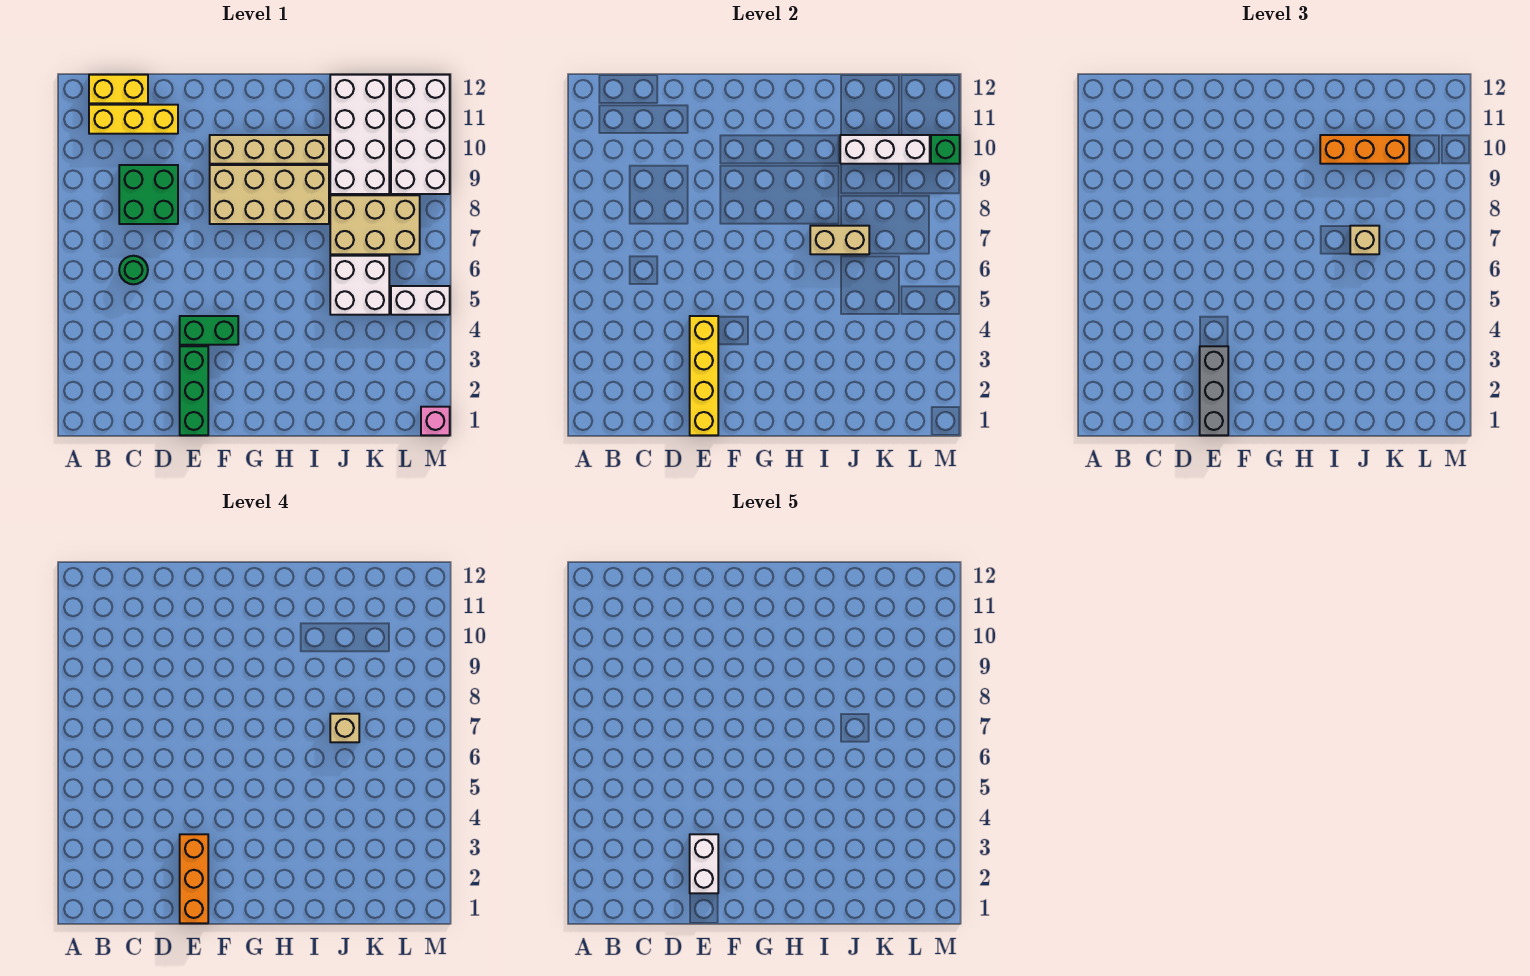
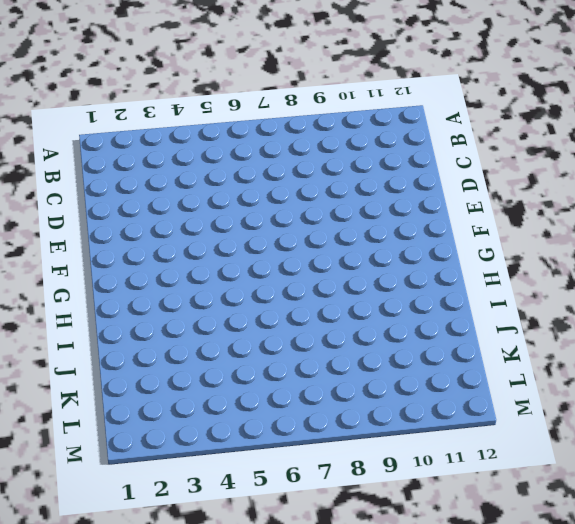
none -> yellow brick B11:D11 level 1
none -> yellow brick B12:C12 level 1
none -> green round brick C6 level 1

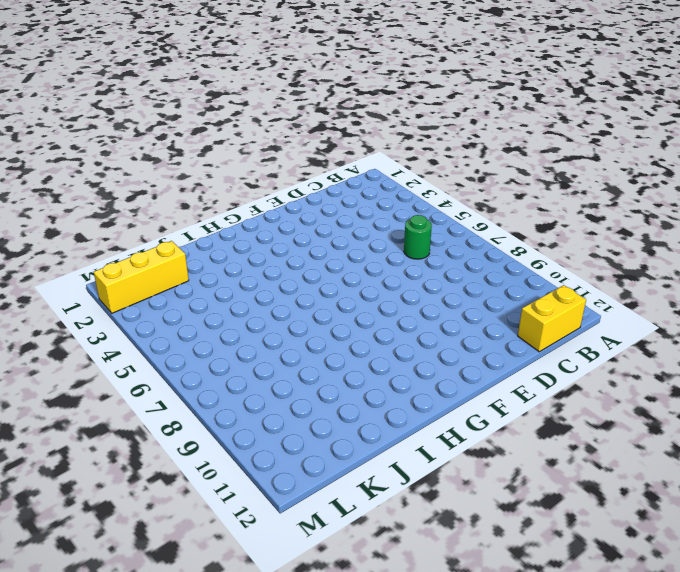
yellow brick K2:M2 level 1 -> yellow brick B11:D11 level 1
none -> green brick C8:D9 level 1
none -> green brick E1:E3 level 1
none -> green brick E4:F4 level 1

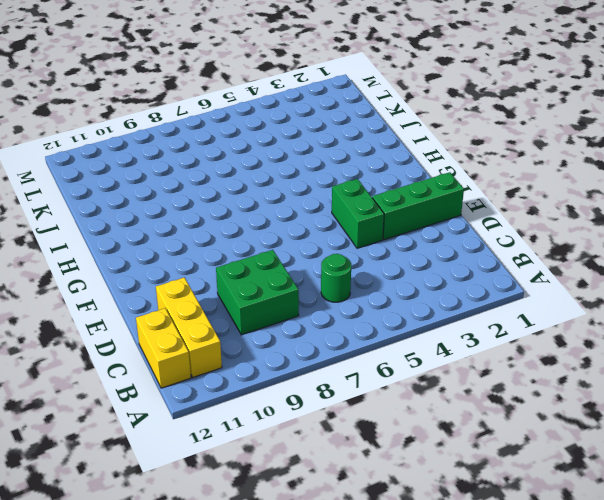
none -> tan brick F8:I9 level 1
none -> tan brick F10:I10 level 1
none -> white brick J5:K6 level 1

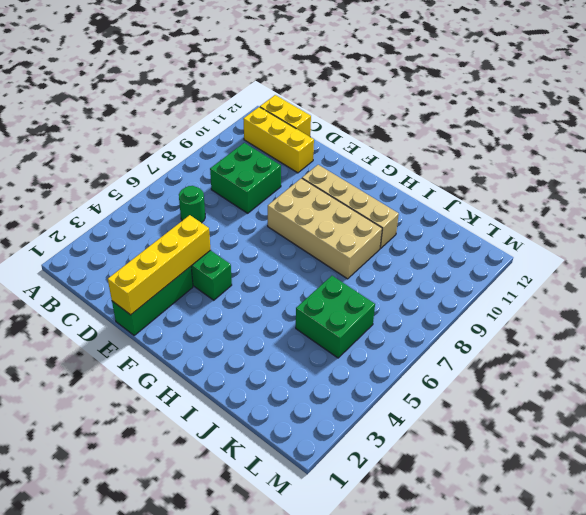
green brick J5:K6 level 1 -> white brick J5:K6 level 1
none -> tan brick J7:L8 level 1
none -> white brick J9:K12 level 1
none -> white brick L5:M5 level 1

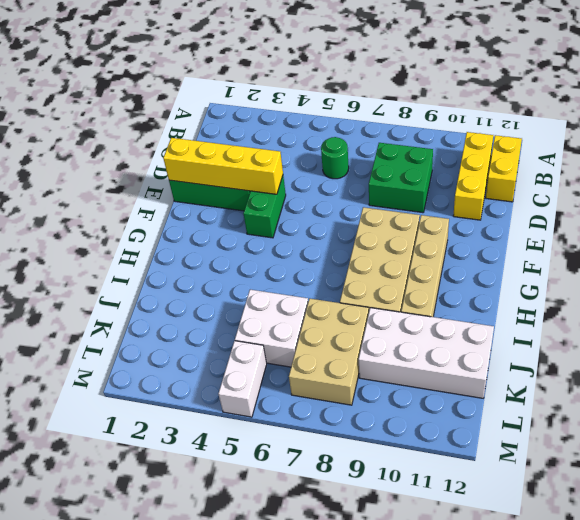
none -> white brick L9:M12 level 1
none -> pink brick M1 level 1
none -> tan brick I7:J7 level 2

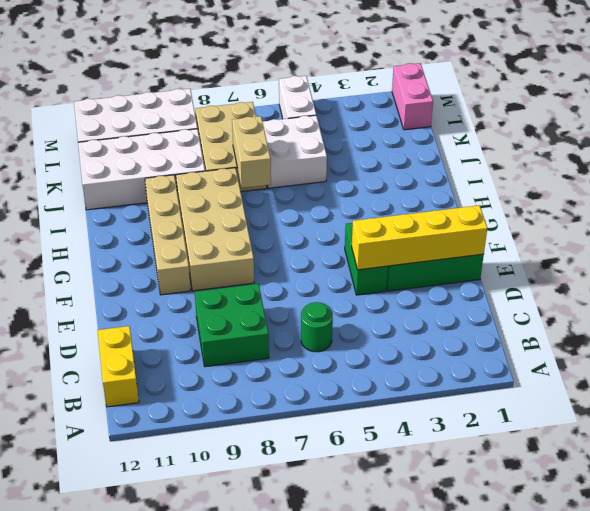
pink brick L1:M1 level 1 -> pink brick M1 level 1
none -> yellow brick B11:D11 level 1
none -> white brick J10:L10 level 2
none -> green brick M10 level 2

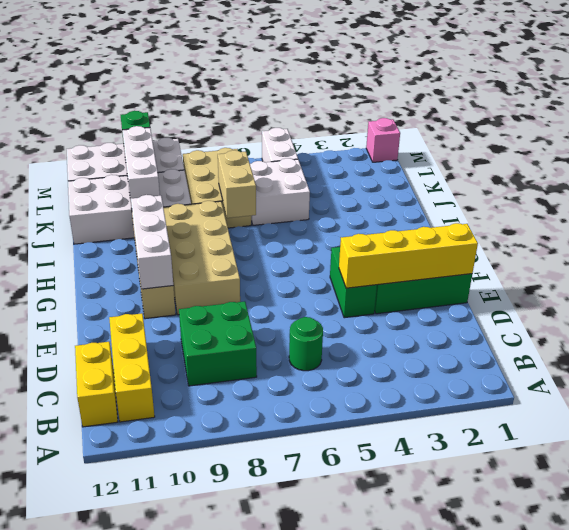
white brick F10:H10 level 2 -> none
none -> grey brick E1:E3 level 3
none -> orange brick I10:K10 level 3
none -> tan brick J7 level 3

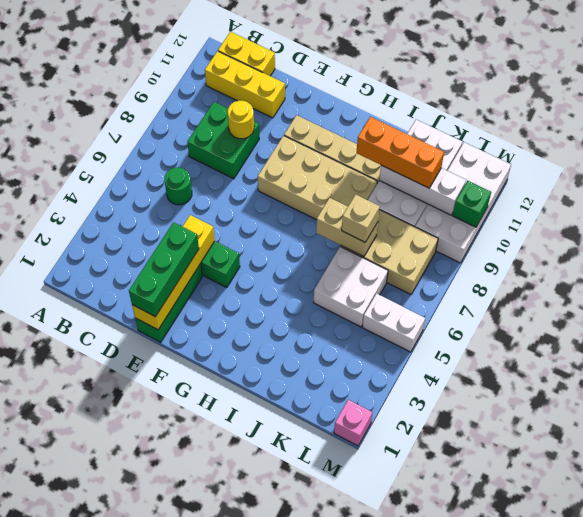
yellow round brick D9 level 2 -> none
green brick E1:E3 level 3 -> grey brick E1:E3 level 3
none -> orange brick E1:E3 level 4
none -> tan brick J7 level 4
none -> white brick E2:E3 level 5

